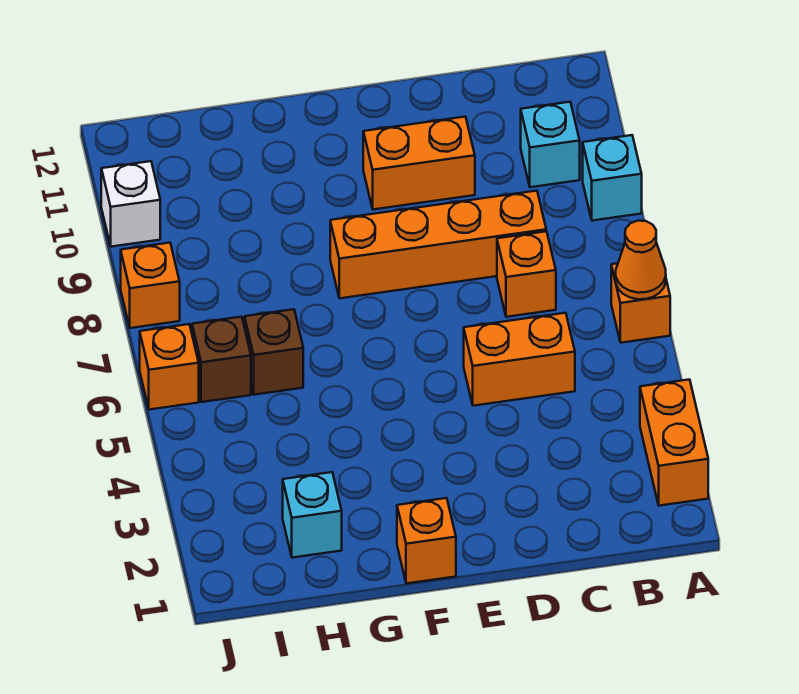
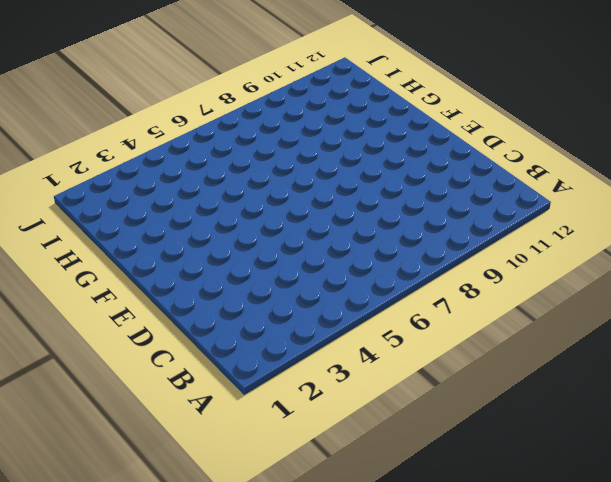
none -> orange brick A2:A3 level 1
none -> orange brick A6 level 1
none -> cyan brick A9 level 1

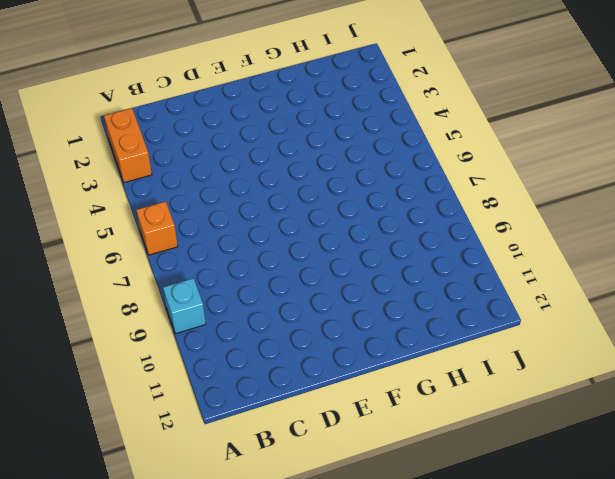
none -> cyan brick B10 level 1
none -> orange brick C5:D5 level 1
none -> orange brick C7 level 1

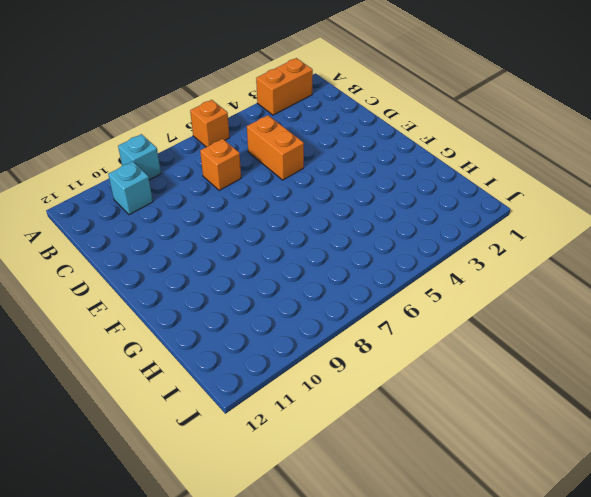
none -> orange brick C8:F8 level 1
none -> orange brick D10:E10 level 1
none -> orange brick F1 level 1

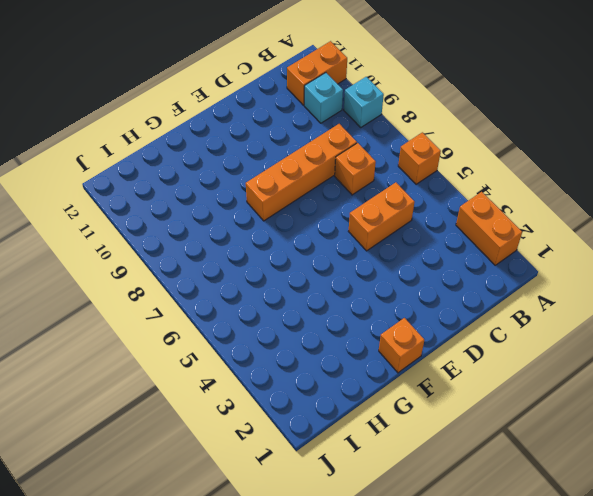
orange brick A11:B11 level 1 -> orange brick D10:E10 level 1
none -> cyan brick H2 level 1
none -> brown brick H6 level 1
none -> brown brick I6 level 1

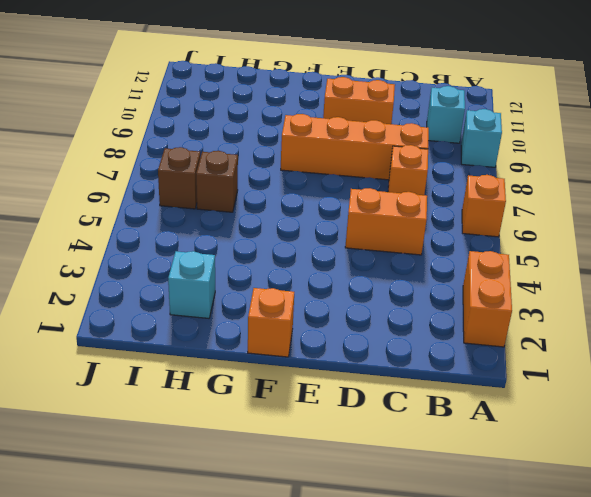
none -> orange brick J6 level 1
none -> orange brick J8 level 1
none -> white brick J10 level 1

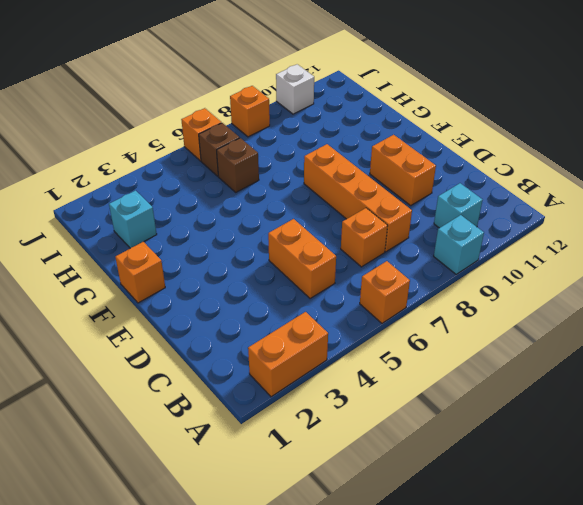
none -> orange cone A6 level 2

